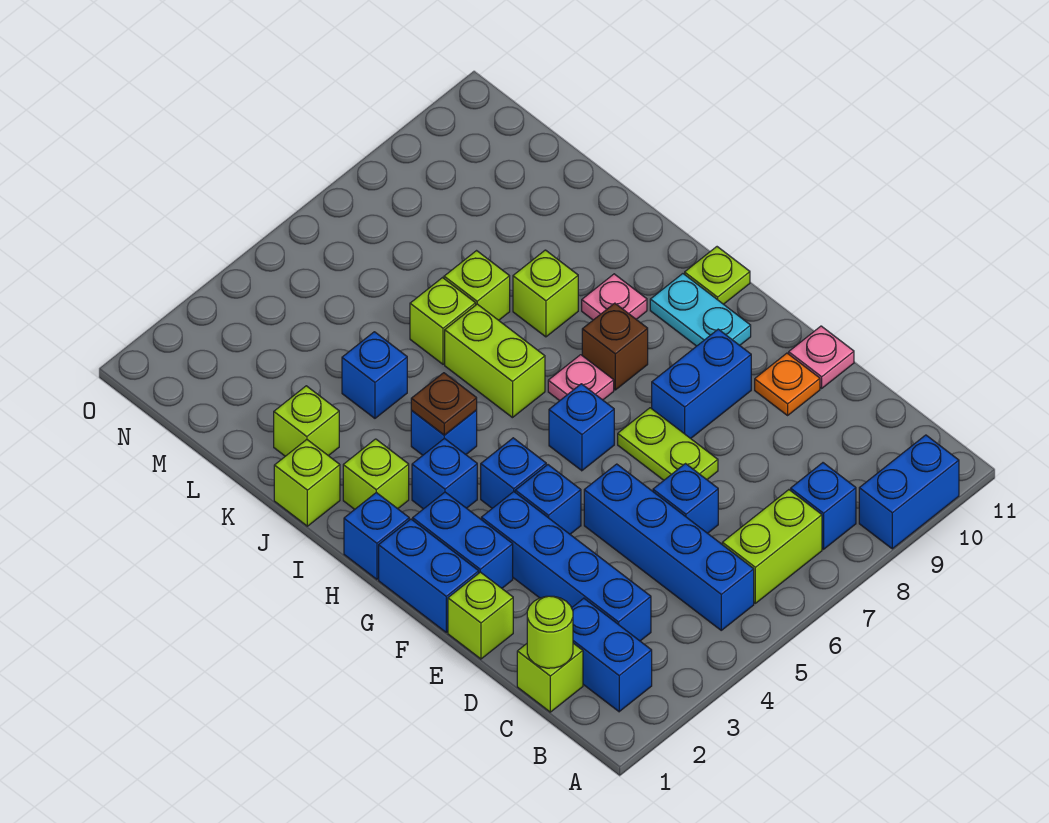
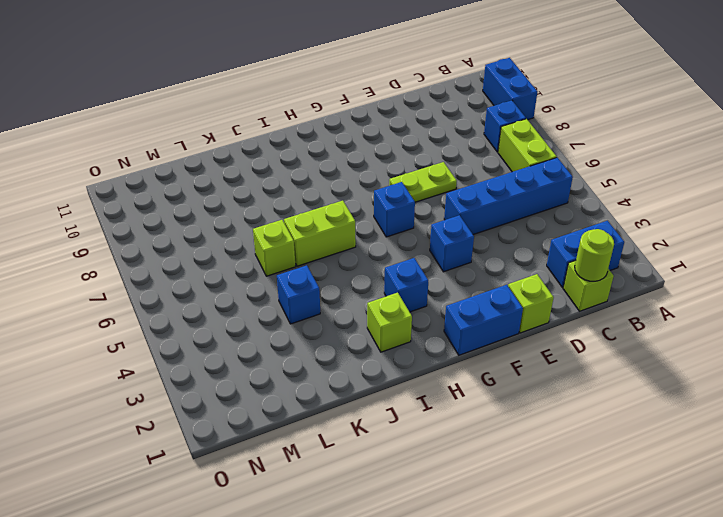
none -> blue brick C3:F3 level 1
none -> blue brick D6 level 1
none -> orange plate E10 level 1
none -> pink plate E11 level 1

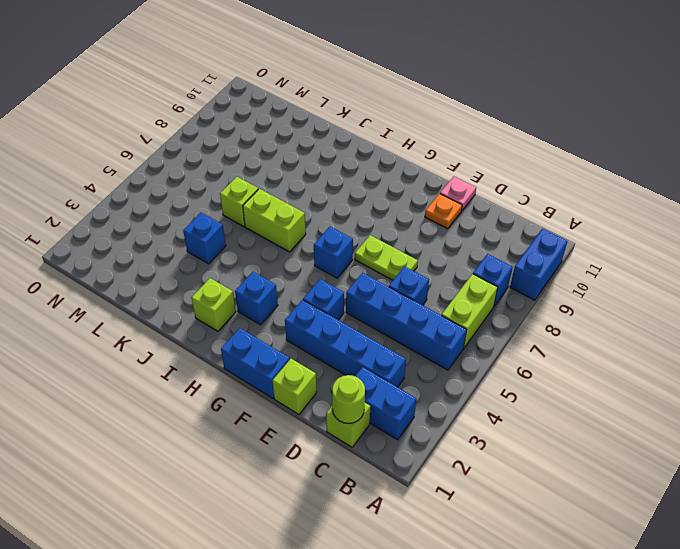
none -> blue brick F2:G2 level 1
none -> blue brick F8:F9 level 1
none -> blue brick G4 level 1
none -> cyan plate G10:H10 level 1

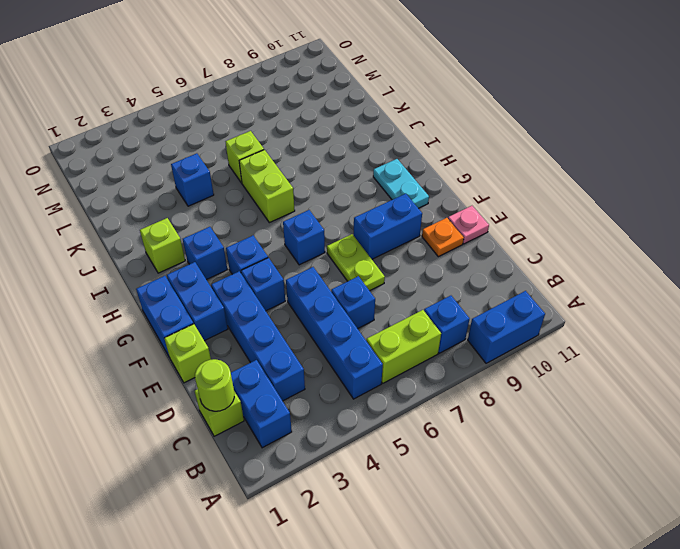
none -> blue brick H1 level 1
none -> pink plate H7 level 1
none -> brown brick H8 level 1
none -> lime plate H11 level 1

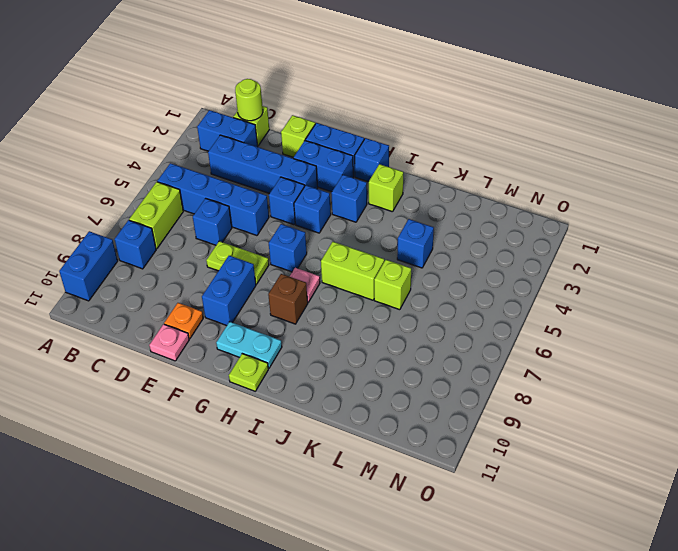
none -> blue brick I4 level 1
none -> pink plate I9 level 1
none -> lime brick J1 level 1
none -> lime brick J8 level 1

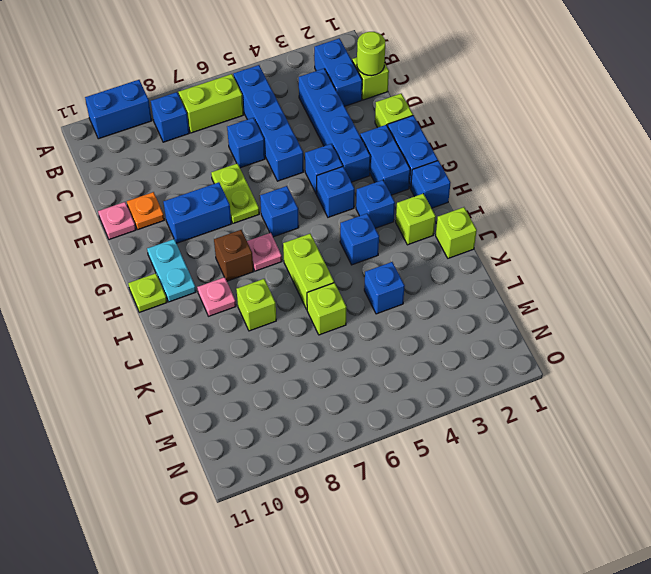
none -> lime brick K2 level 1
none -> lime brick K7 level 1
none -> brown plate I4 level 2

